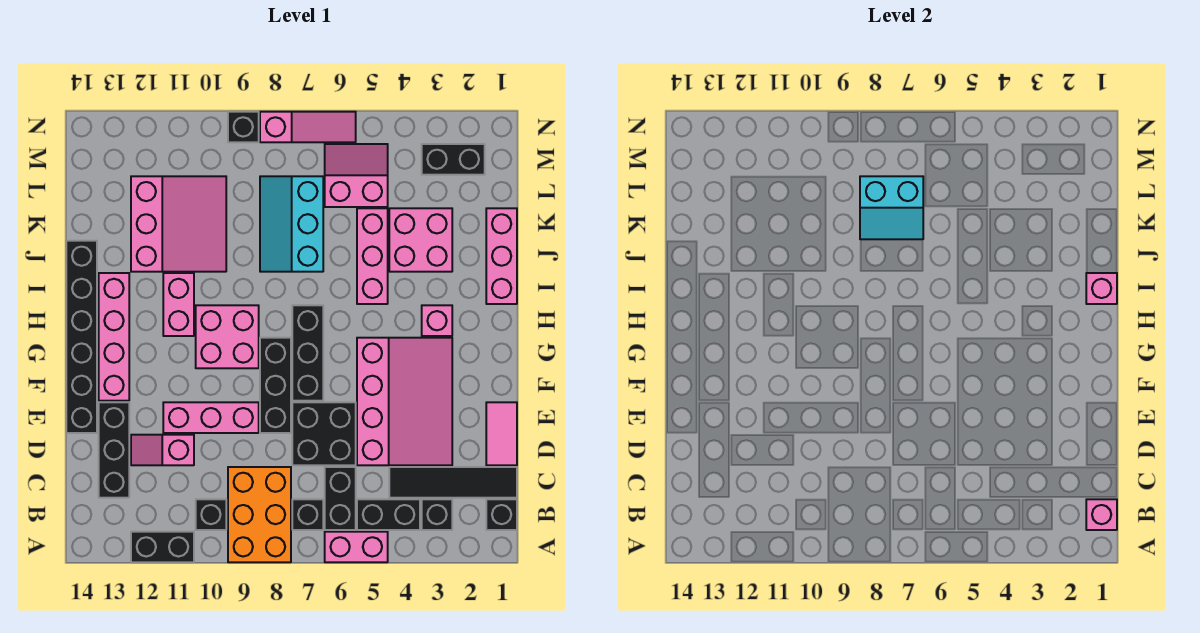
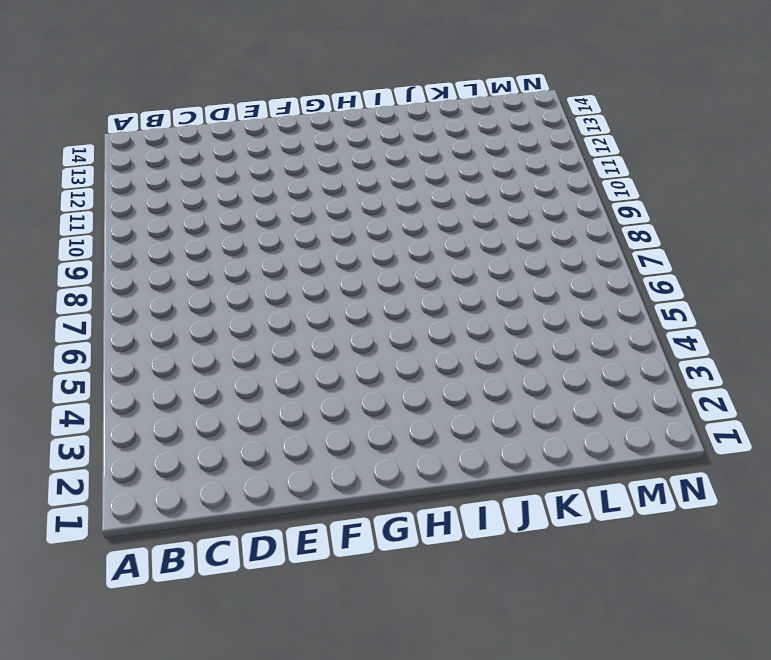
none -> pink brick A5:A6 level 1
none -> orange brick A8:C9 level 1
none -> black brick A11:A12 level 1
none -> black brick B1 level 1

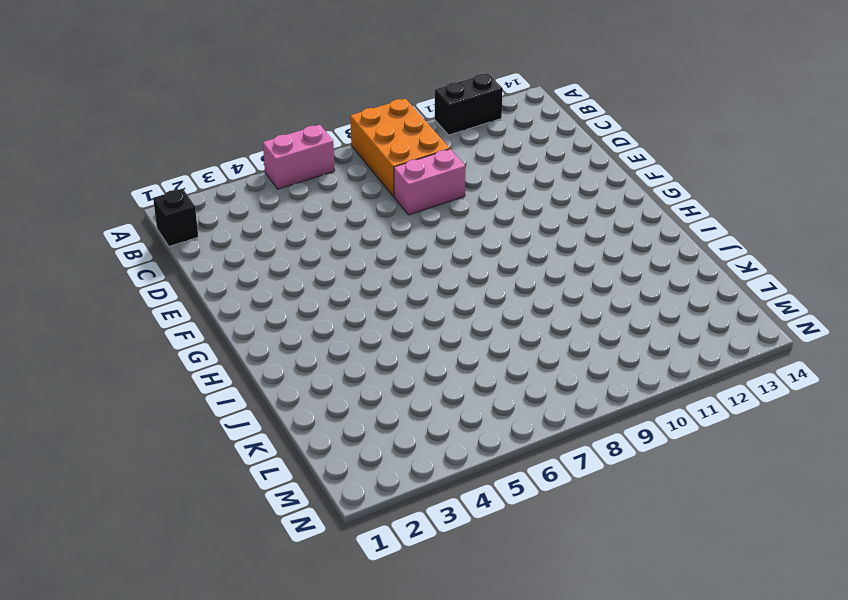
pink brick D8:D9 level 1 -> pink brick H11:I11 level 1
none -> black brick B3 level 1
none -> black brick B4:B5 level 1
none -> black brick B6:C6 level 1
none -> black brick B7 level 1

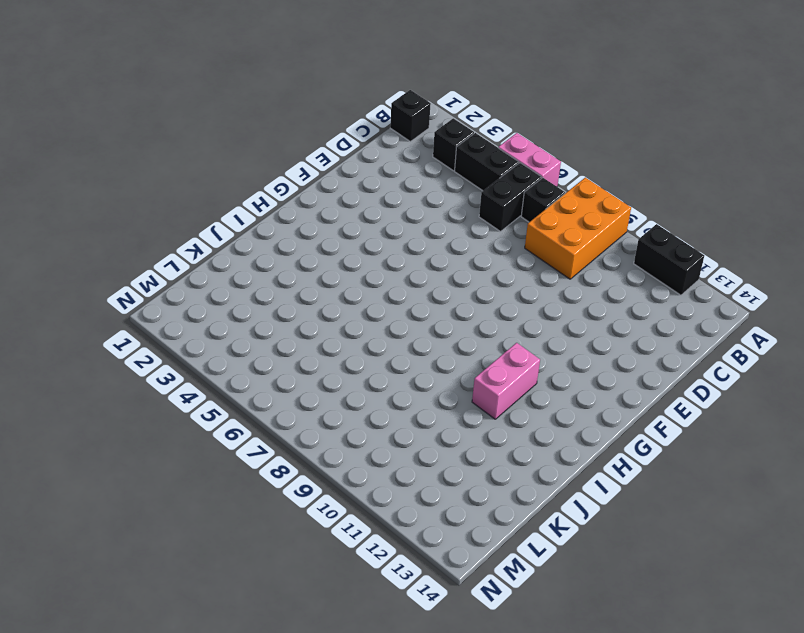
none -> black brick B10 level 1
none -> black tile C1:C4 level 1
none -> black brick C13:E13 level 1
none -> pink tile D1:E1 level 1

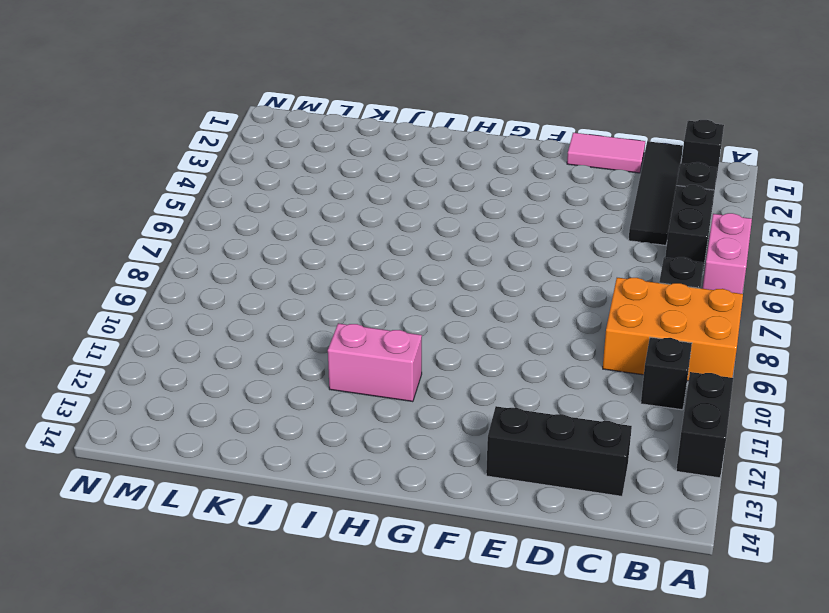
none -> black brick B6:C6 level 1
none -> pink slope D3:G5 level 1 top 5
none -> black brick D6:E7 level 1
none -> pink slope D11:D12 level 1 top 11

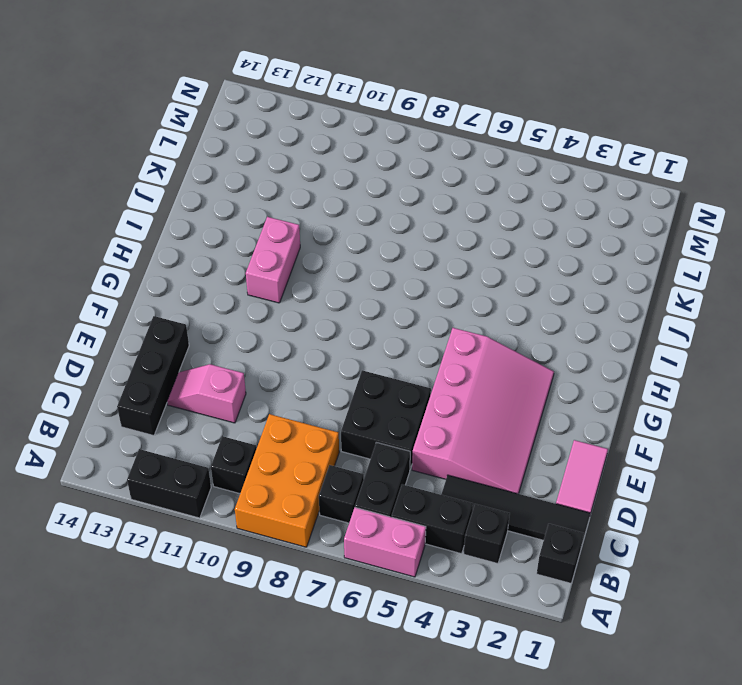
none -> black brick E8:G8 level 1
none -> pink brick E9:E11 level 1
none -> black brick E14:J14 level 1
none -> black brick F7:H7 level 1

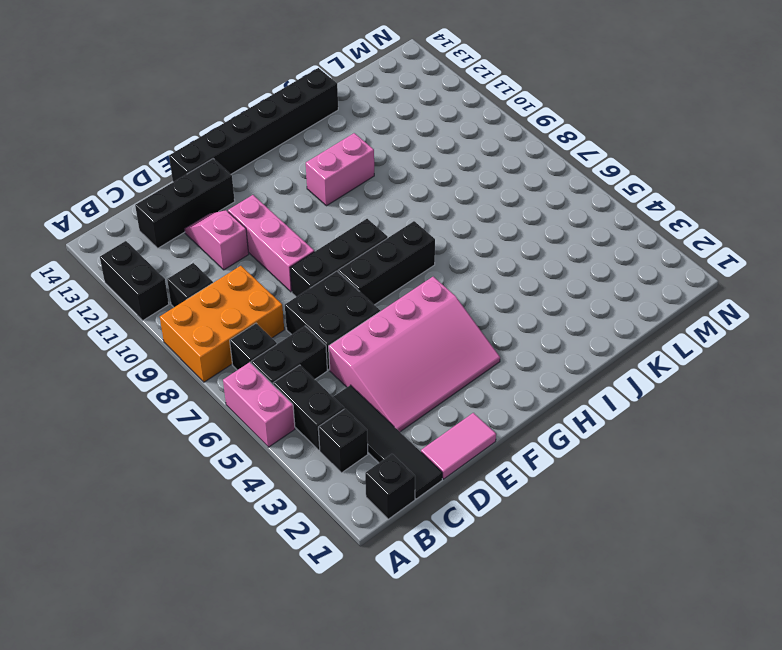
none -> pink brick F13:I13 level 1
none -> pink brick G9:H10 level 1
none -> pink brick H3 level 1
none -> pink brick I1:K1 level 1

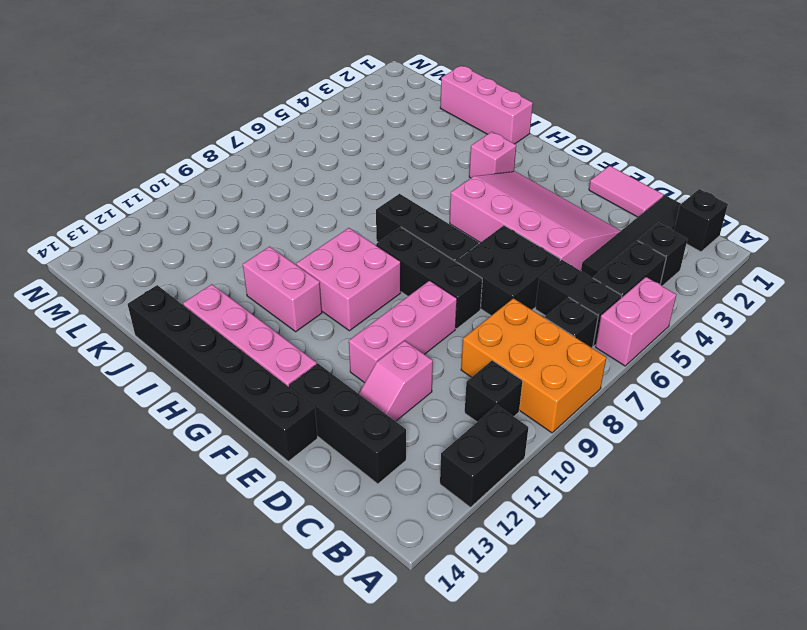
none -> pink brick I5:K5 level 1
none -> pink brick J3:K4 level 1
none -> cyan slope J7:L8 level 1 top 7
none -> pink slope J10:L12 level 1 top 12

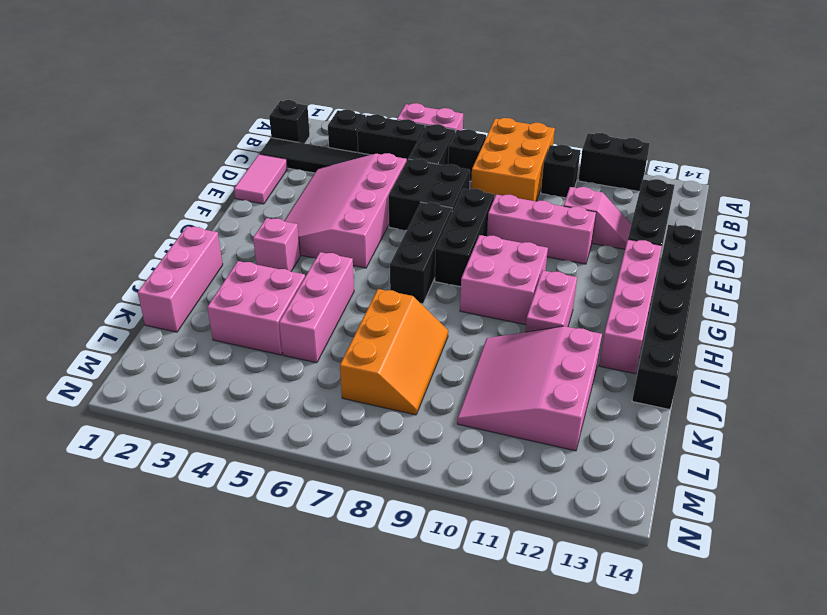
orange slope J7:L8 level 1 top 7 -> cyan slope J7:L8 level 1 top 7
none -> pink slope L5:M6 level 1 top L
none -> black brick M2:M3 level 1
none -> pink slope N6:N8 level 1 top 8
none -> black brick N9 level 1

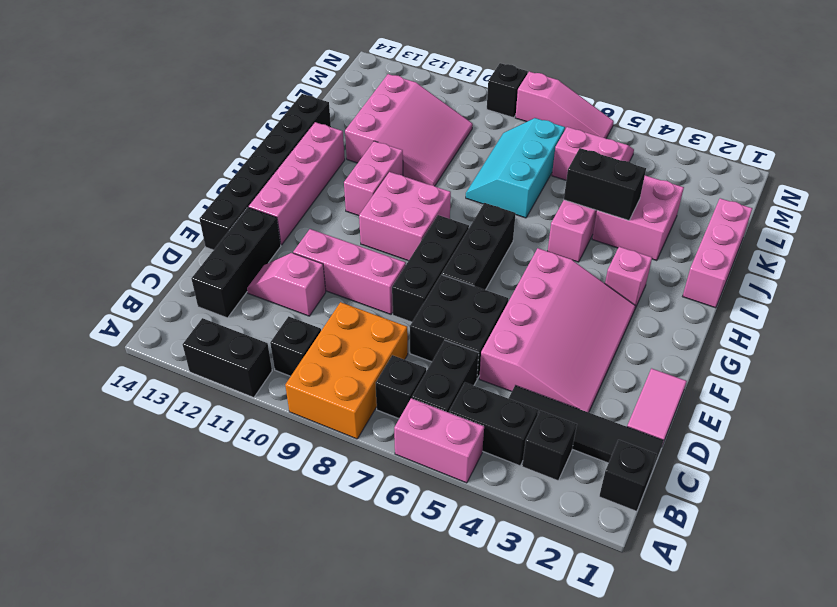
black brick J4:J5 level 2 -> black brick M2:M3 level 1
none -> pink brick B1 level 2
none -> pink brick I1 level 2
none -> cyan slope K7:L8 level 2 top L

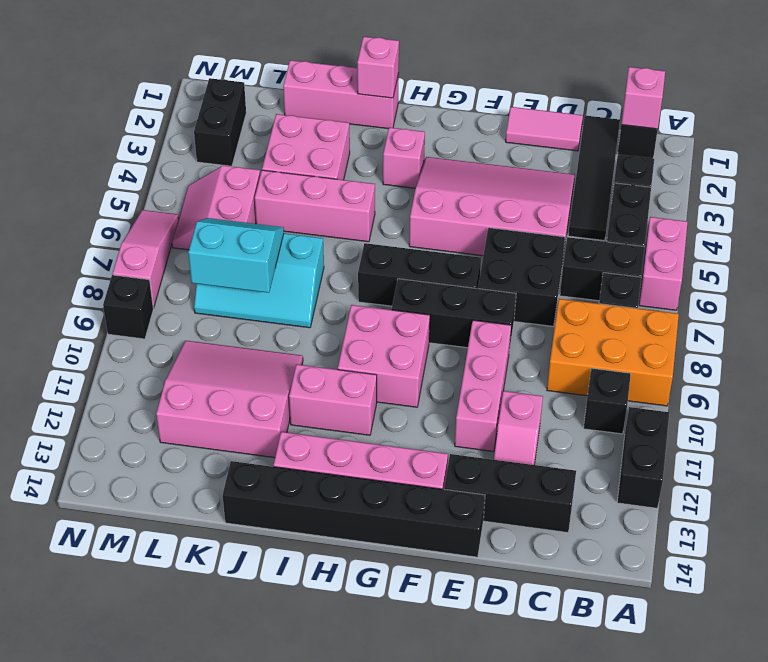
cyan slope K7:L8 level 2 top 8 -> cyan slope K7:L8 level 2 top L

